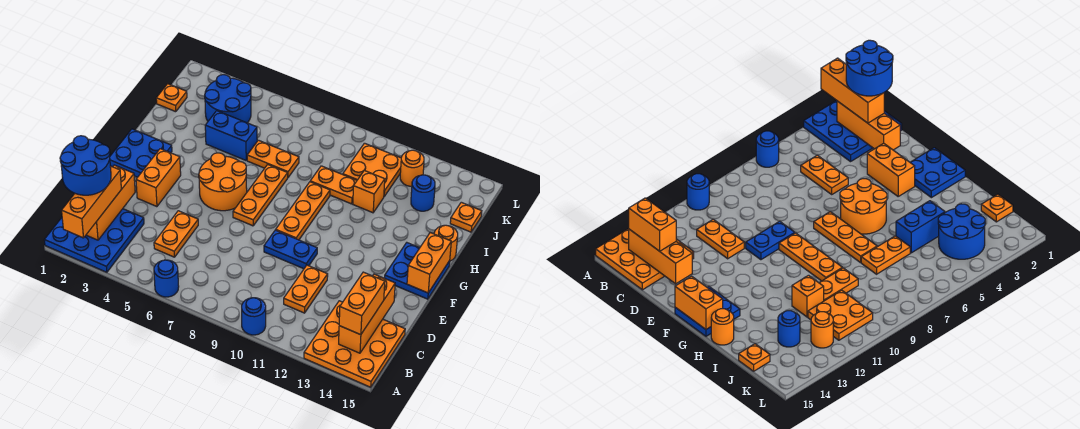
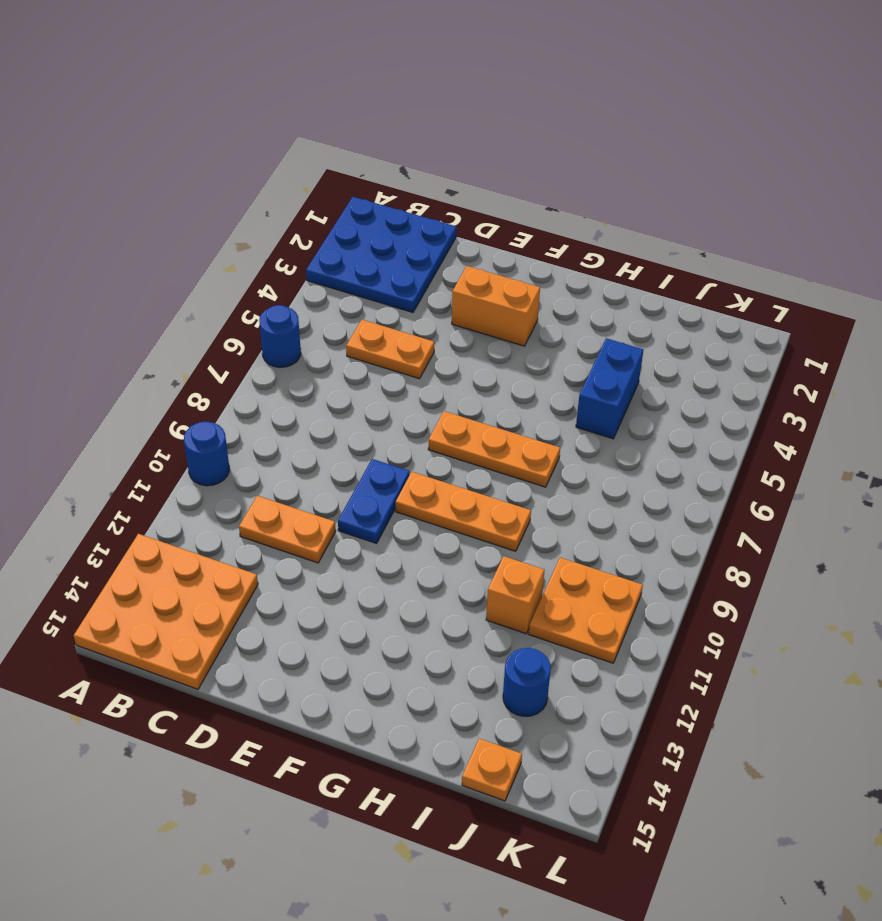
none -> blue plate F1:G2 level 1
none -> orange round brick F5:G6 level 1
none -> blue plate F14:G15 level 1
none -> orange round brick H15 level 1

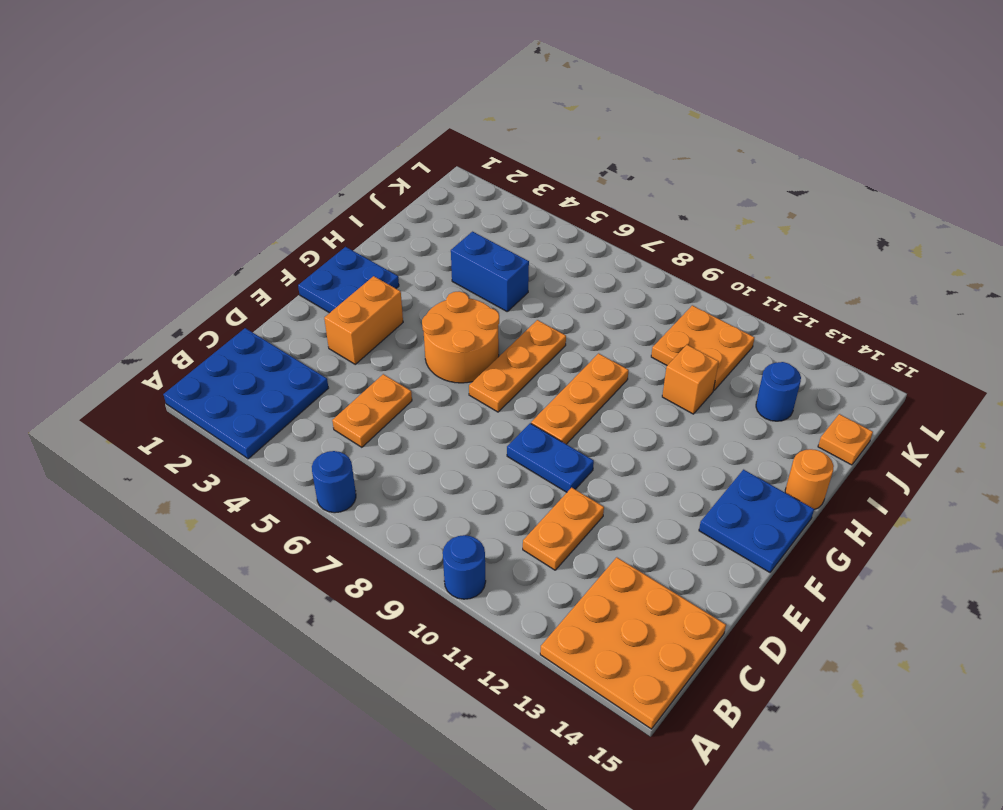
none -> orange plate I6:I7 level 1
none -> orange plate I9:I10 level 1
none -> orange plate J1 level 1
none -> blue round brick J3:K4 level 1

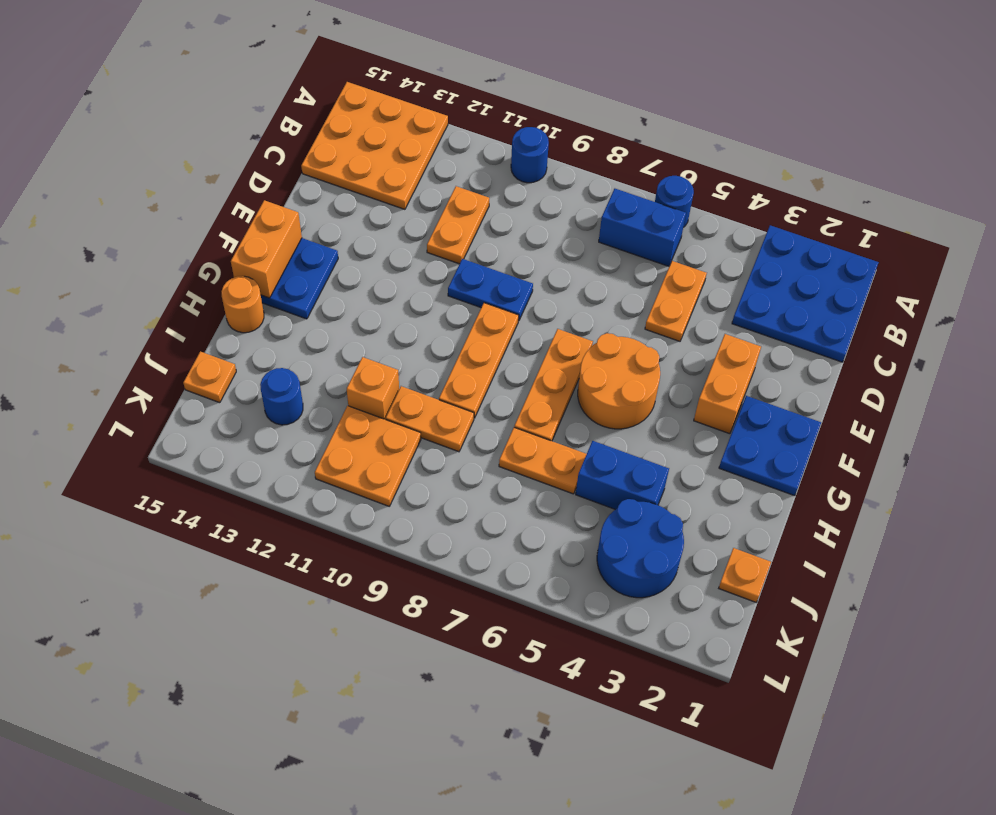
blue brick B6:B7 level 1 -> none
none -> orange round brick K12 level 1
none -> orange brick B2:D2 level 2
none -> orange brick B14:D14 level 2
none -> orange brick A2:C2 level 3

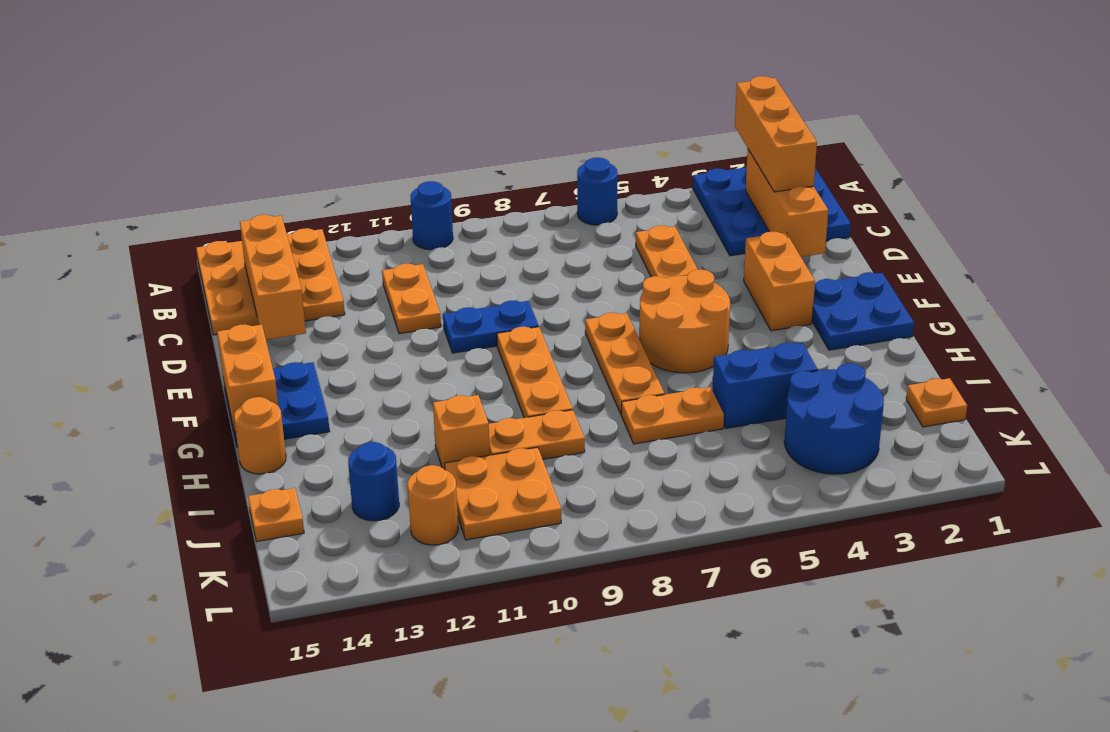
none -> orange brick B14:C14 level 3
none -> blue round brick B1:C2 level 4

